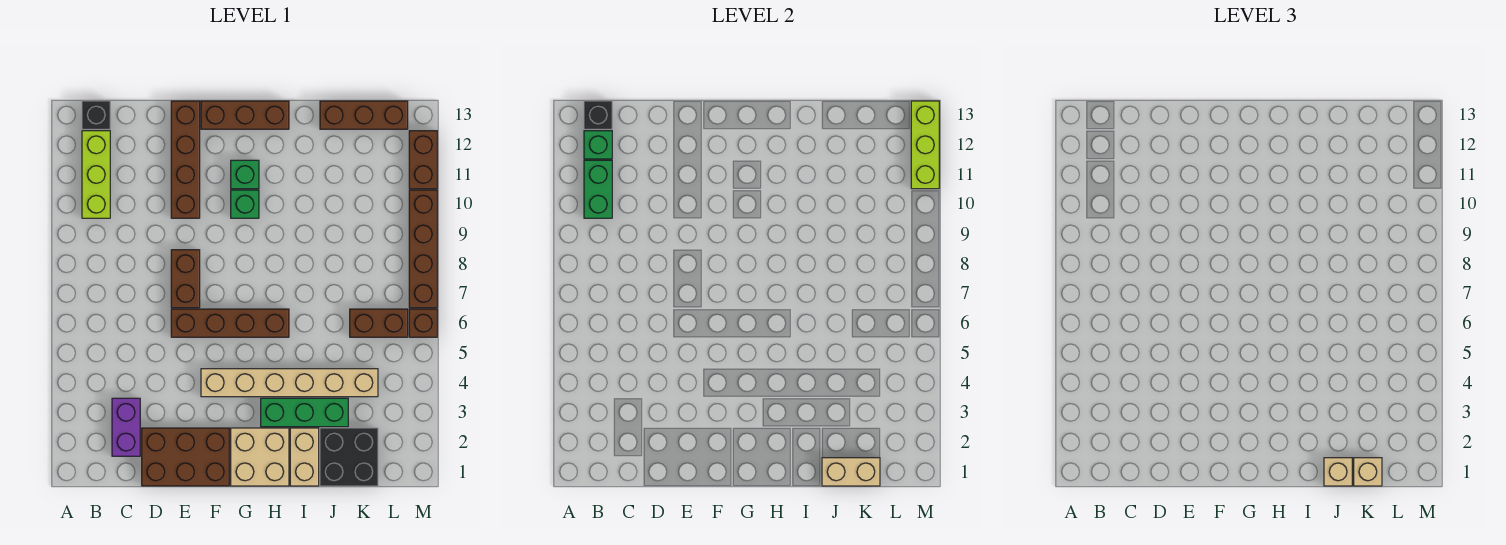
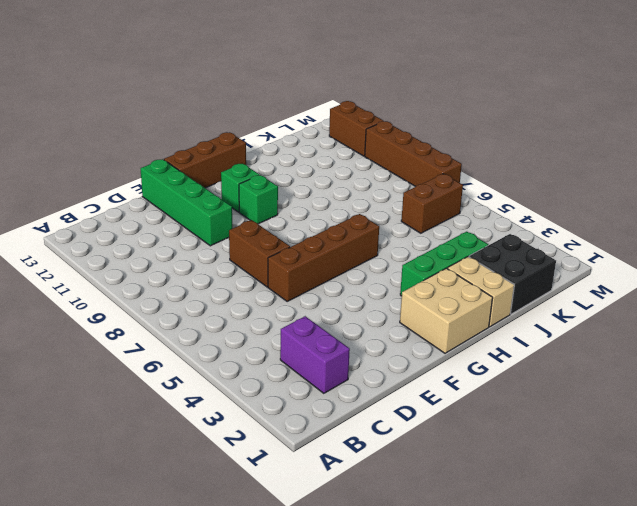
green brick E10:E13 level 1 -> brown brick E10:E13 level 1
none -> lime brick B10:B12 level 1
none -> black brick B13 level 1
none -> brown brick D1:F2 level 1

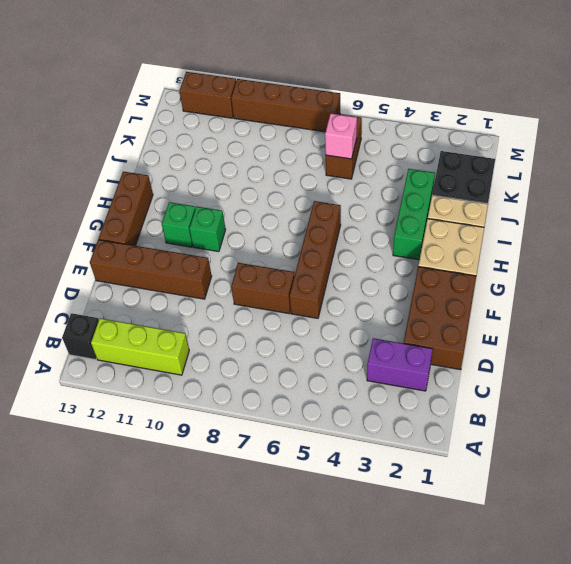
pink brick K6 level 2 -> none
none -> tan brick F4:K4 level 1
none -> brown brick J13:L13 level 1
none -> brown brick M6 level 1

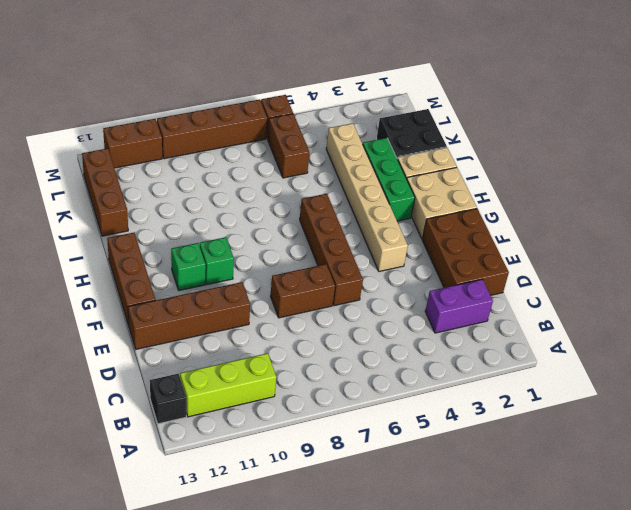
none -> green brick B10:B11 level 2
none -> green brick B12 level 2
none -> black brick B13 level 2

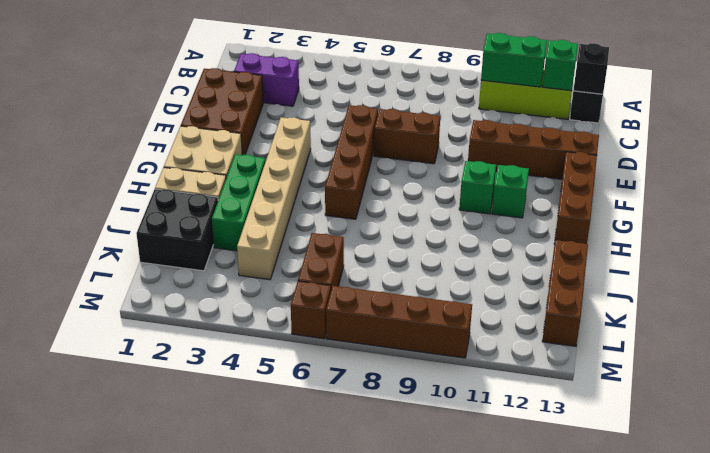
none -> brown brick M11:M12 level 1
none -> tan brick J1:K1 level 2
none -> lime brick M11:M13 level 2

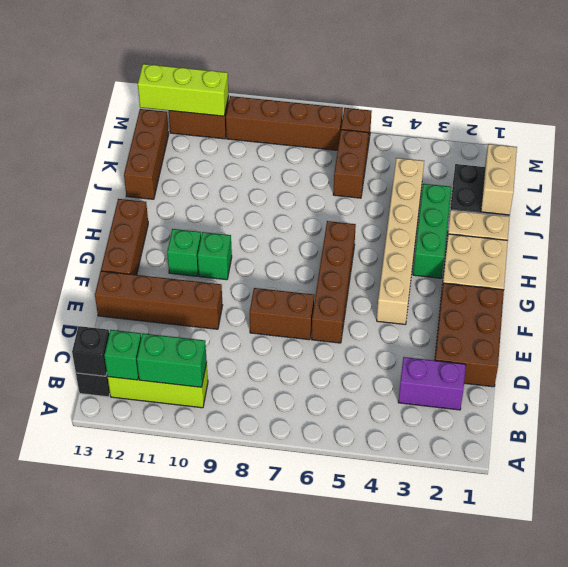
none -> tan brick J1 level 3
none -> tan brick K1 level 3

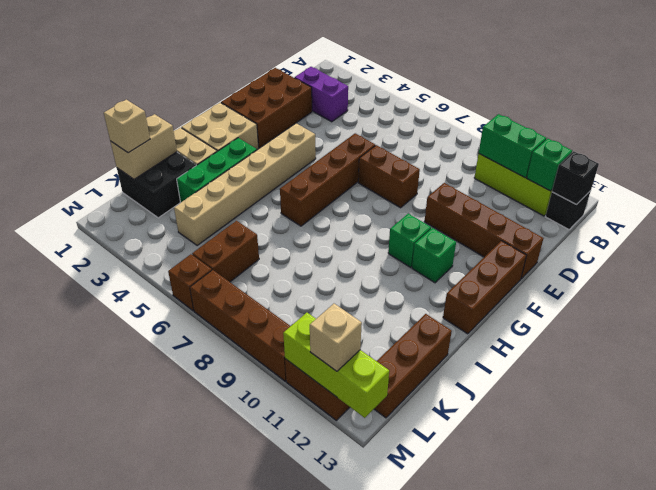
tan brick M12 level 3 -> tan brick J1 level 3

